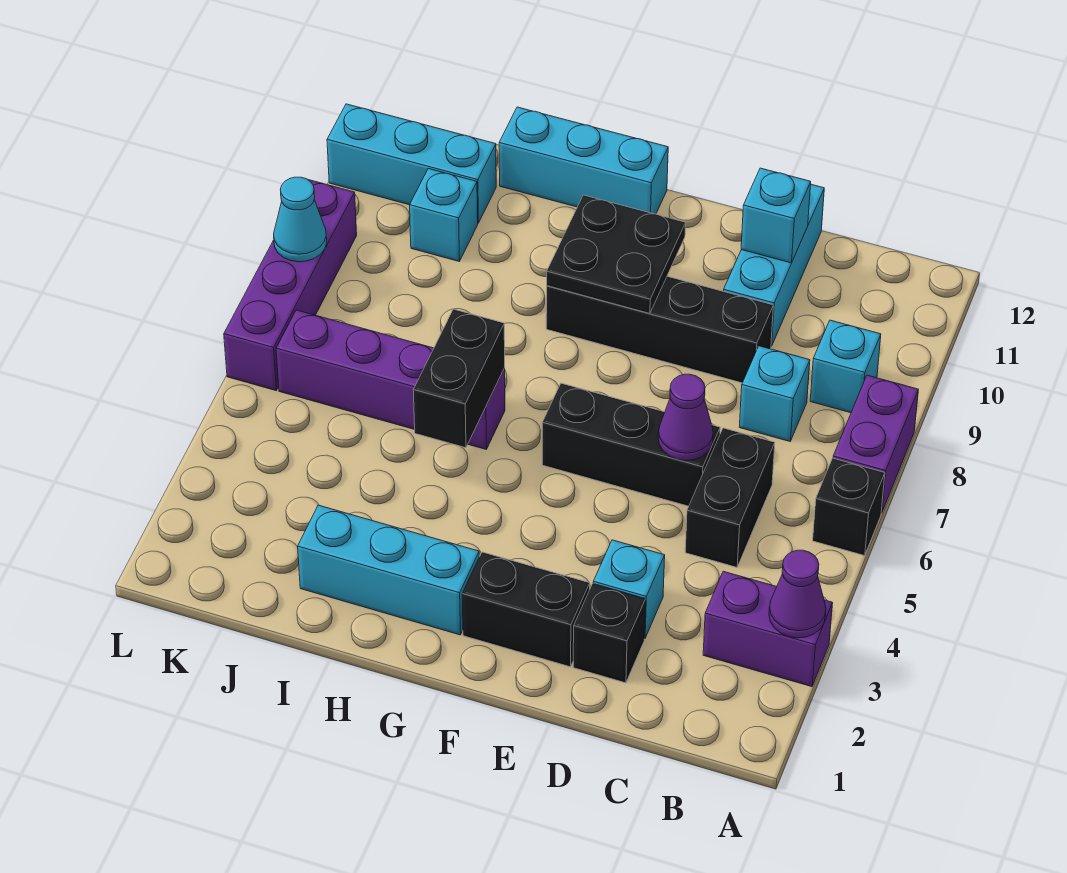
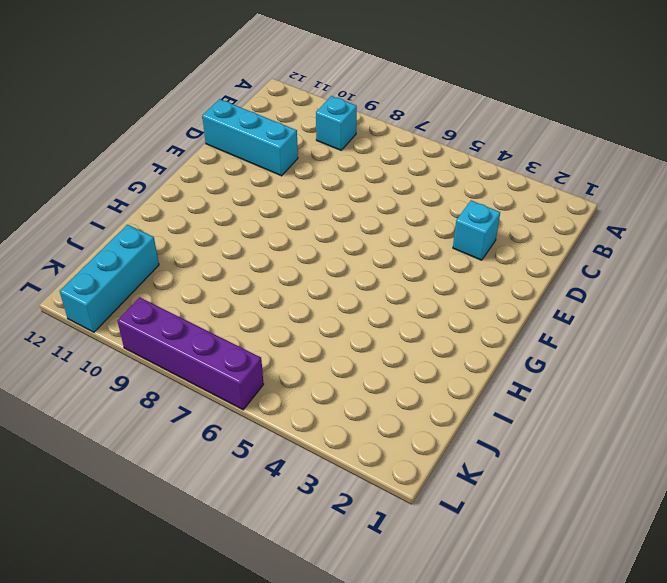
none -> purple brick A3:B3 level 1
none -> black brick A6 level 1
none -> purple brick A7:A8 level 1

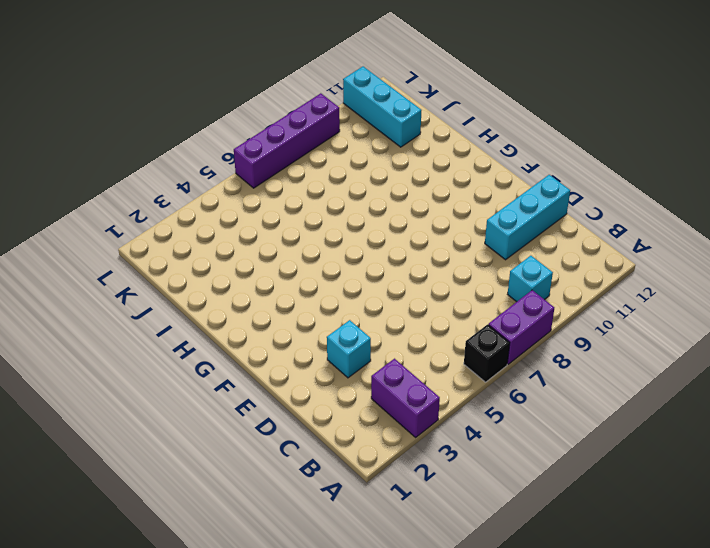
none -> black brick C5:C6 level 1
none -> cyan brick C8 level 1
none -> black brick D2 level 1

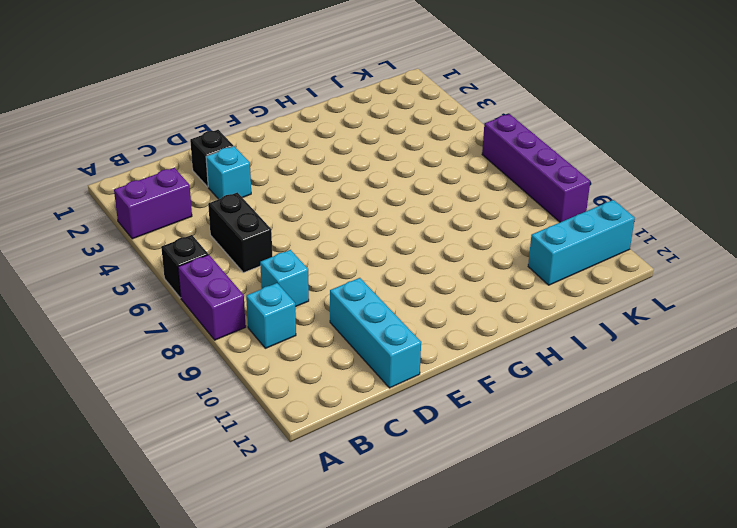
none -> black brick D6:F6 level 1
none -> black brick D9:G9 level 1
none -> black brick E2:F2 level 1

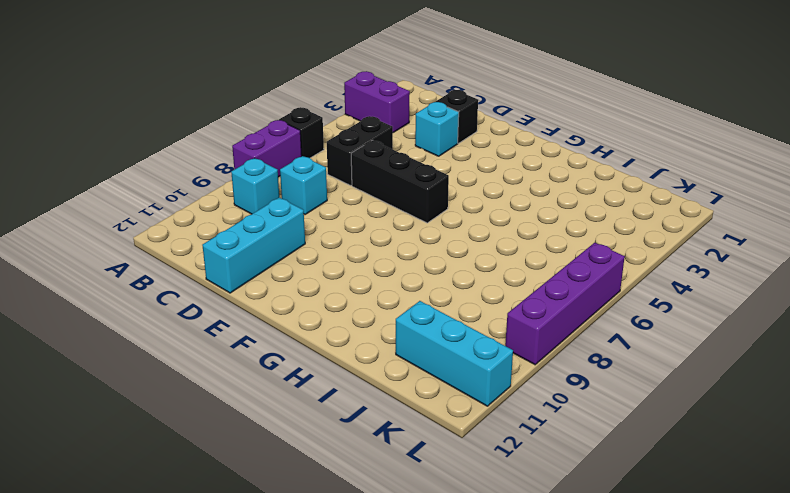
none -> black brick D9:G9 level 1
none -> black brick E2:F2 level 1
none -> cyan brick G2:I2 level 1

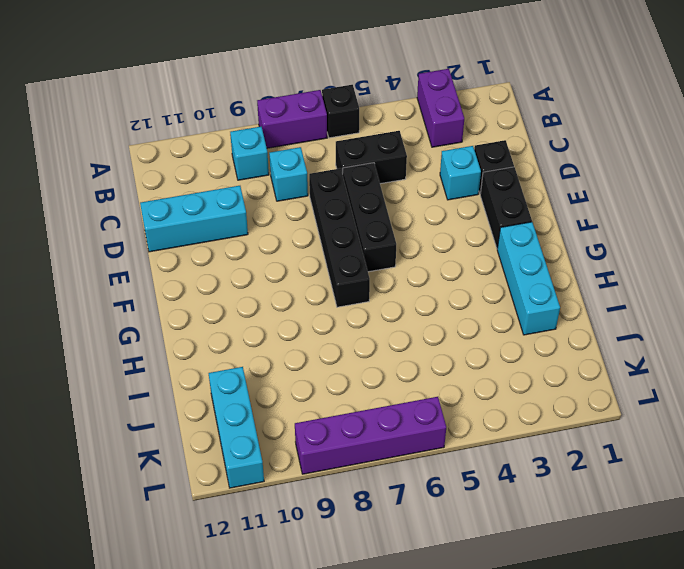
black brick D7:G7 level 1 -> black brick D9:G9 level 1
none -> cyan brick G12:I12 level 1
none -> purple brick H6:K6 level 1
none -> cyan brick J10 level 1

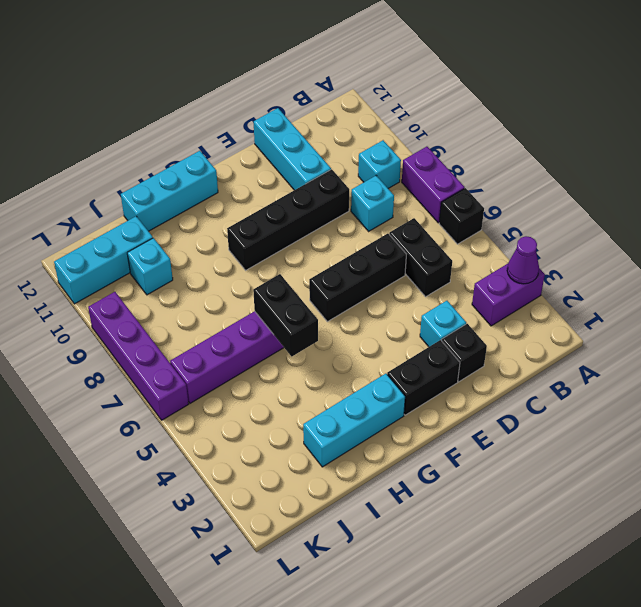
none -> purple cone D6 level 2
none -> cyan brick D11 level 2
none -> black plate F9:G10 level 2

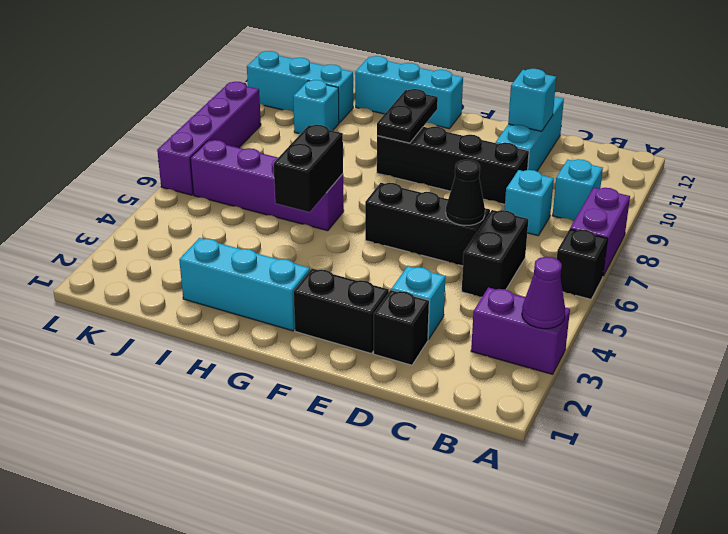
black cone D6 level 2 -> purple cone D6 level 2
black plate G9:G10 level 2 -> black plate F9:G10 level 2
none -> cyan cone L8 level 2

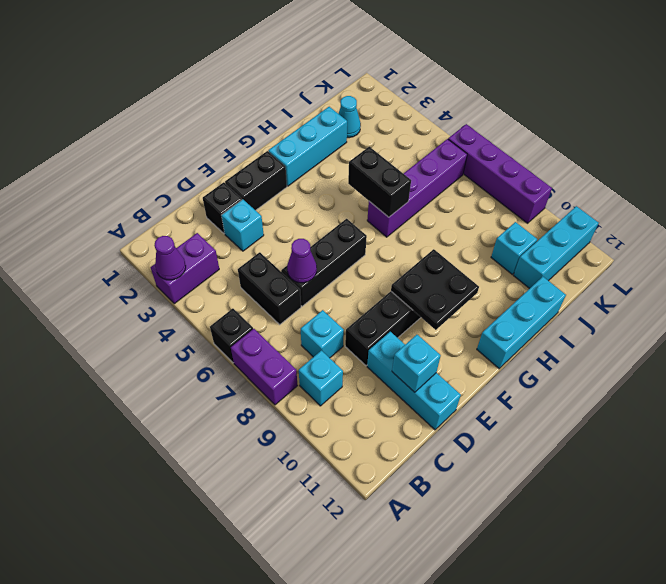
cyan cone J2 level 1 -> cyan cone L8 level 2

